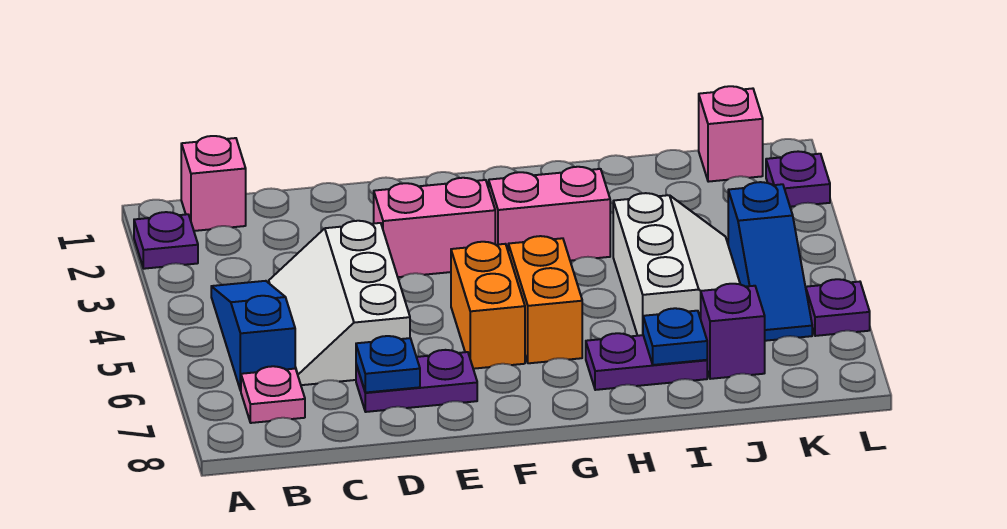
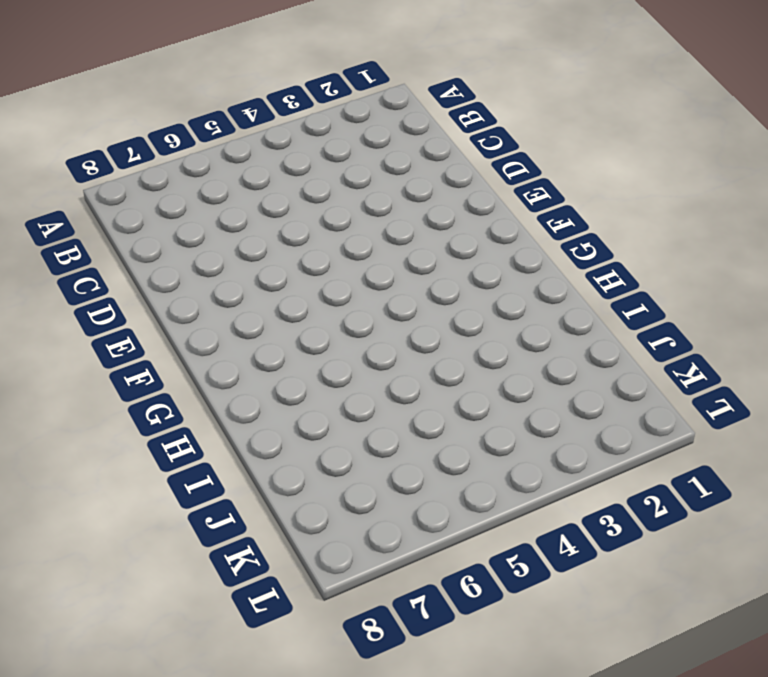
none -> purple plate A2 level 1
none -> pink brick B1 level 1
none -> blue slope B4:B6 level 1 top 6

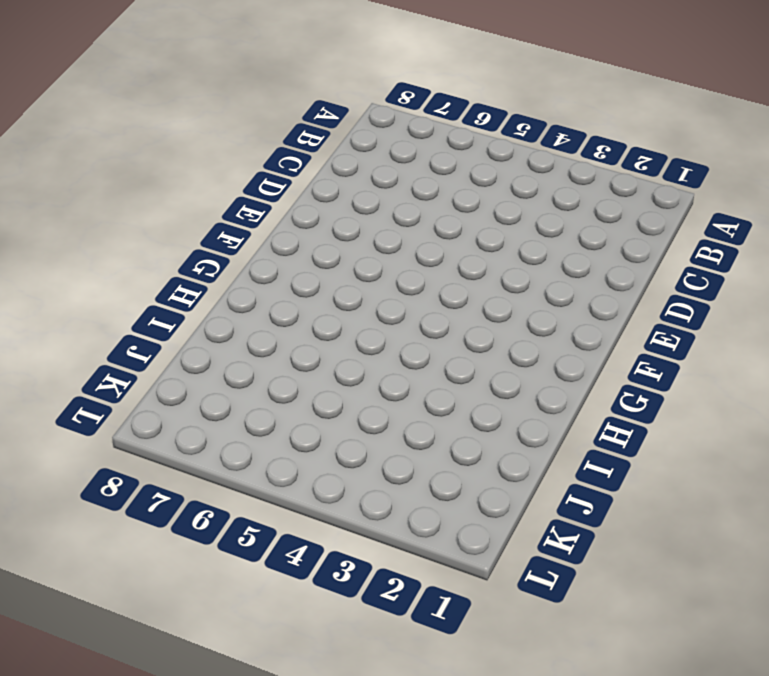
none -> purple plate A2 level 1
none -> pink brick B1 level 1
none -> blue slope B4:B6 level 1 top 6

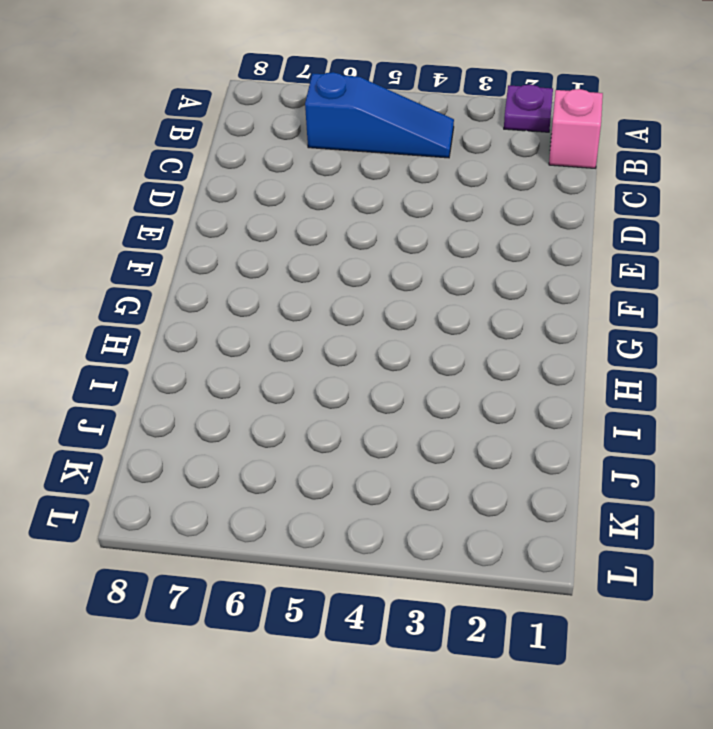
none -> pink plate B7 level 1
none -> white slope C4:D6 level 1 top D
none -> purple plate D7:E7 level 1

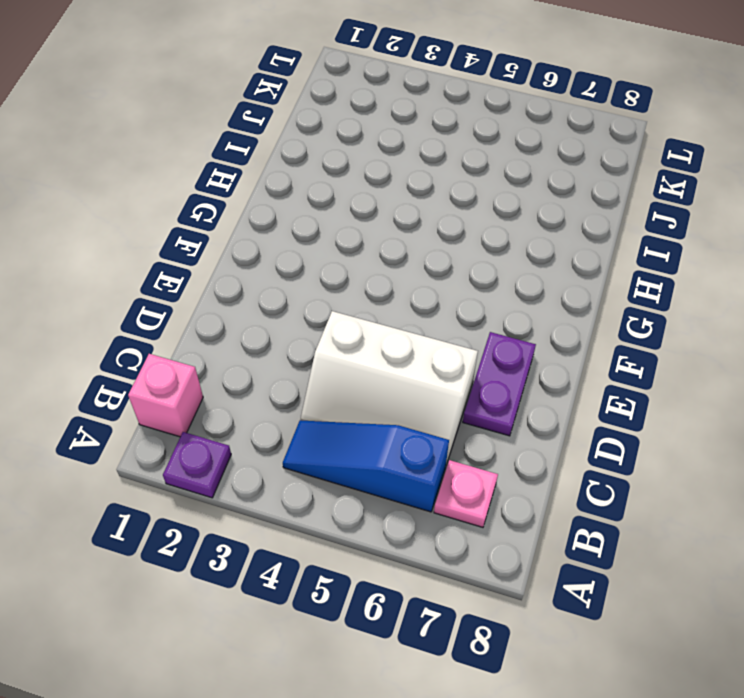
none -> pink brick E3:F3 level 1
none -> orange brick F5:F6 level 1
none -> pink brick G3:H3 level 1

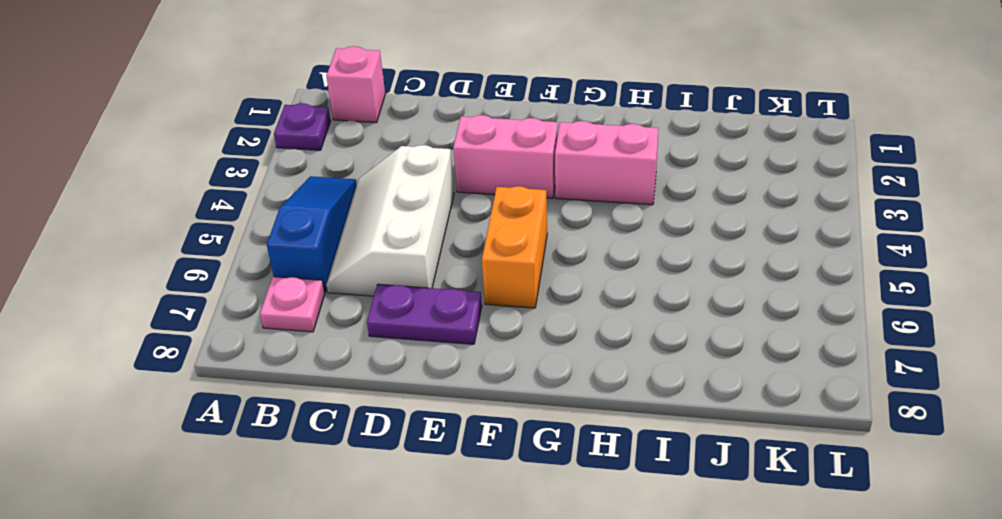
none -> orange brick G5:G6 level 1
none -> purple plate H7:I7 level 1
none -> white slope I4:J6 level 1 top I

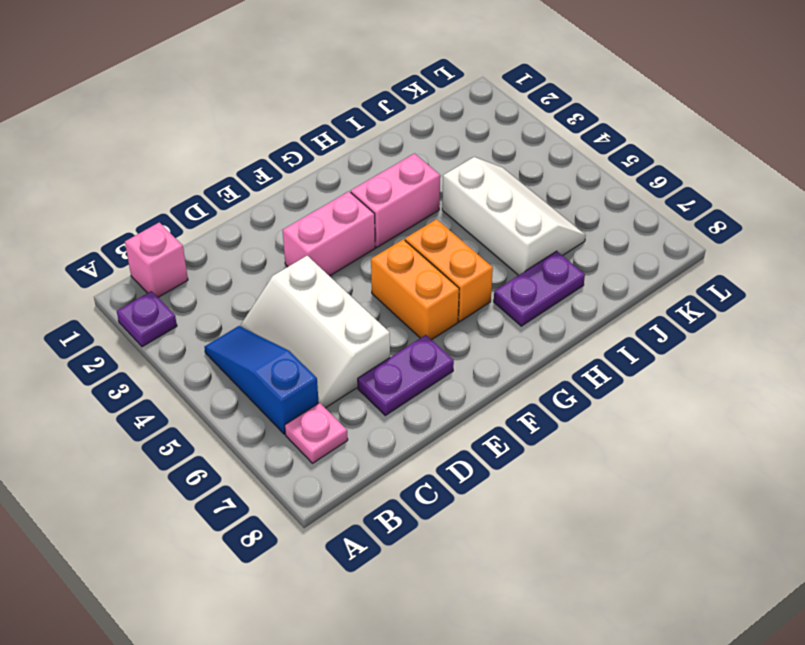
none -> purple brick J7 level 1
none -> pink brick K1 level 1
none -> blue slope K4:K6 level 1 top 4

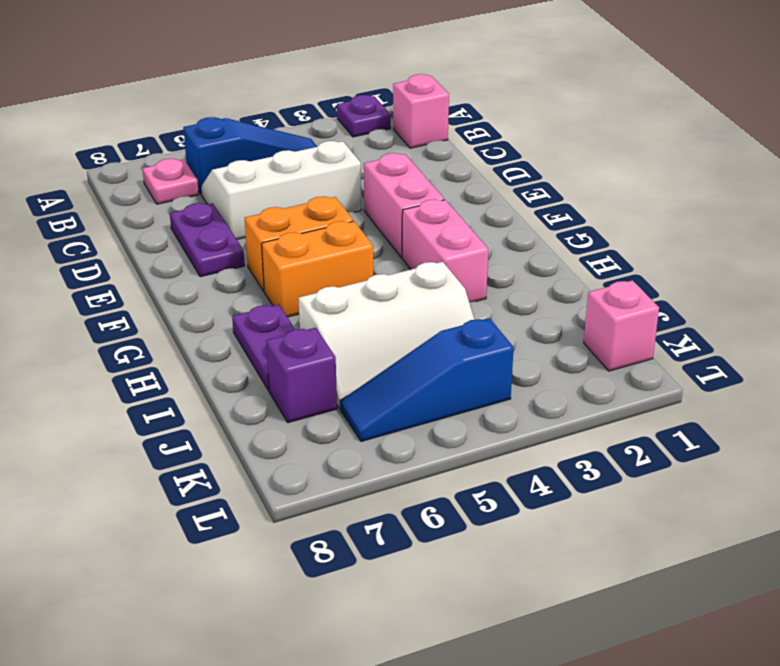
none -> purple plate L2 level 1
none -> purple plate L6 level 1
none -> blue plate D7 level 2

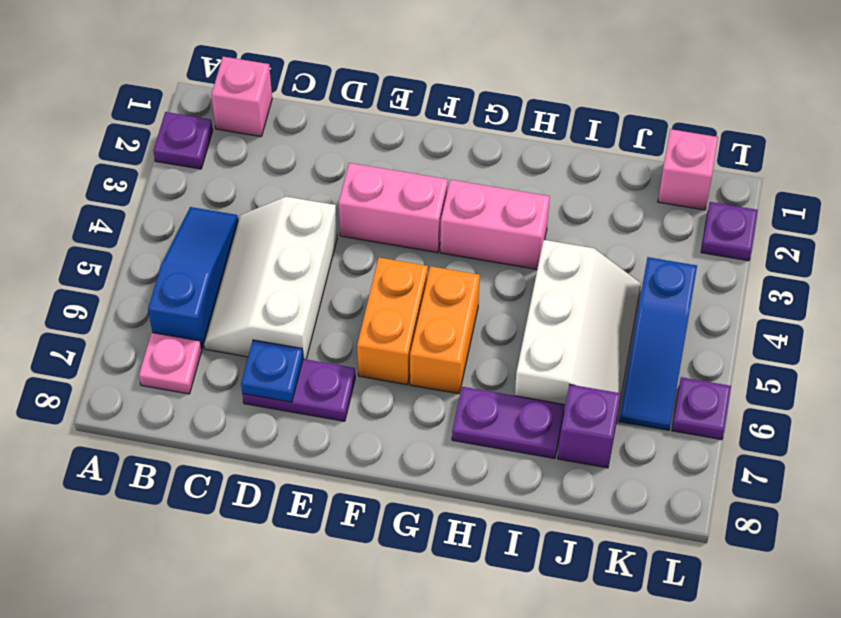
none -> blue plate I7 level 2

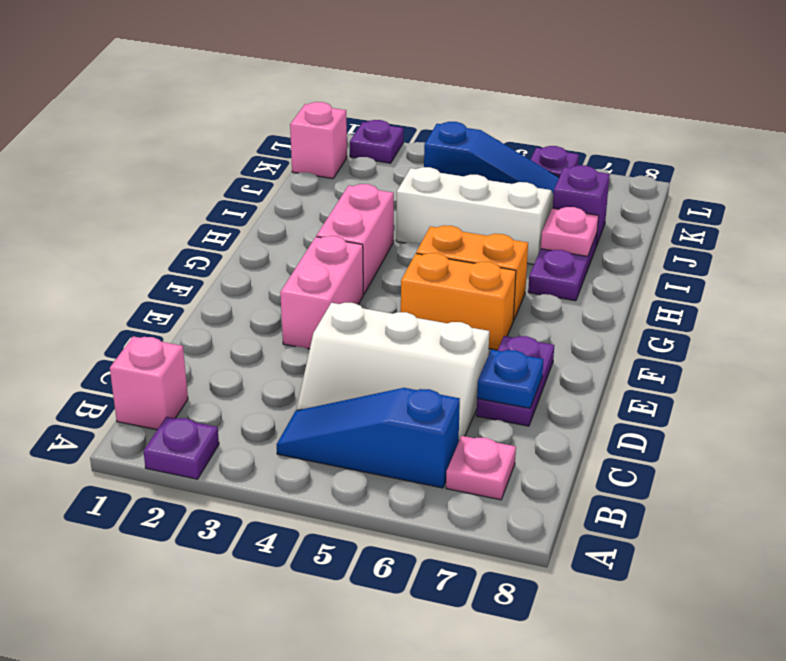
pink plate I7 level 2 -> blue plate I7 level 2

